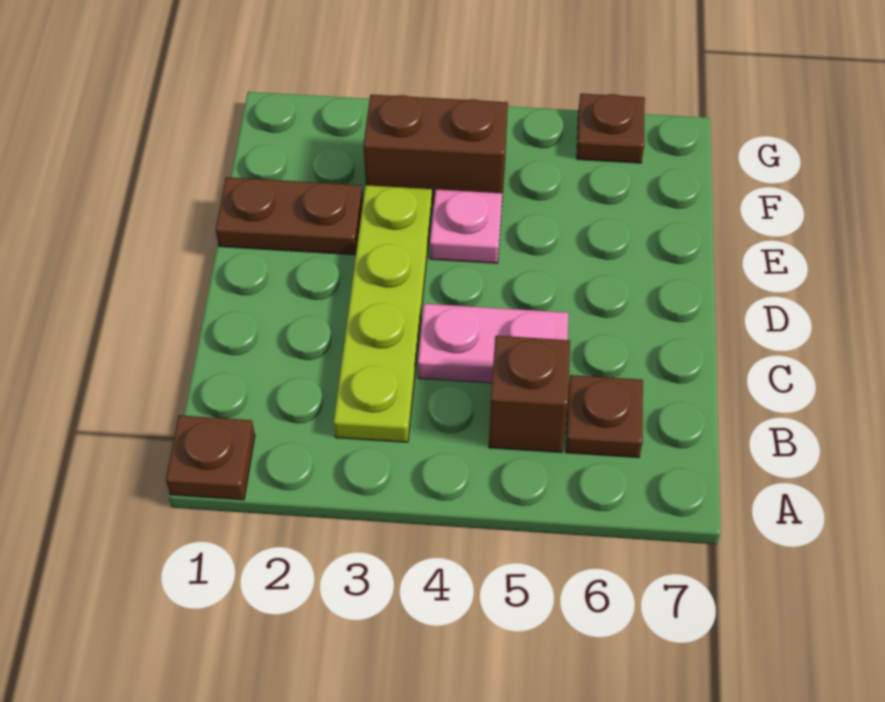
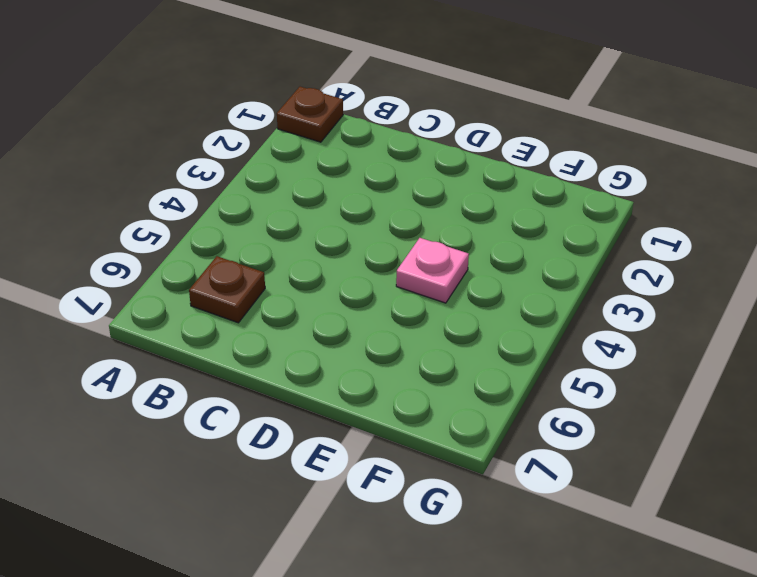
none -> lime plate B3:E3 level 1
none -> brown brick B5 level 1

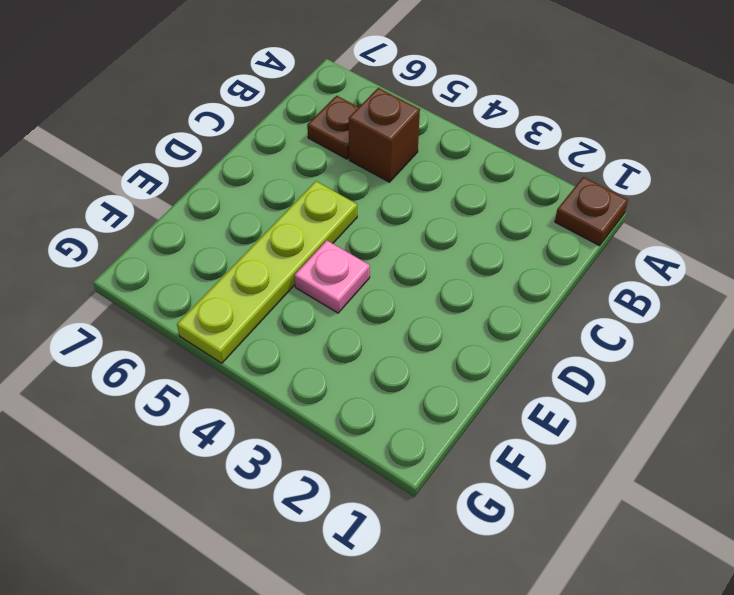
lime plate D5:G5 level 1 -> lime plate B3:E3 level 1
none -> pink plate C4:C5 level 1
none -> brown plate E1:E2 level 1

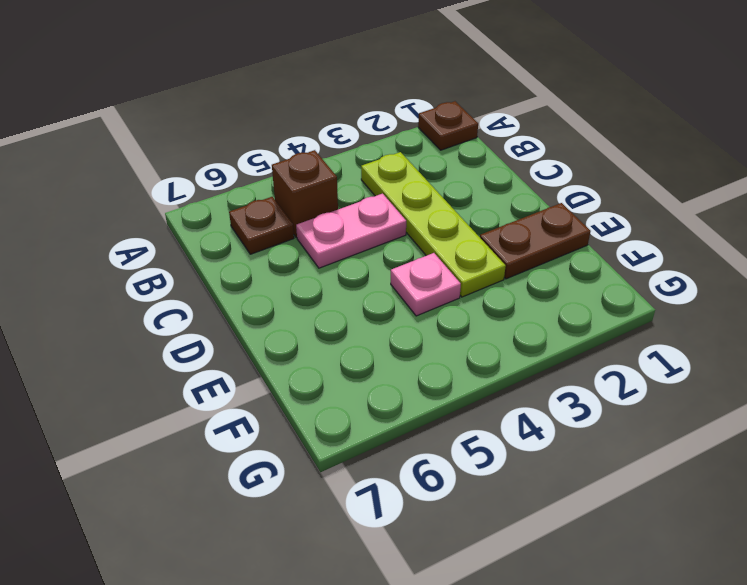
none -> brown brick F3:F4 level 1
none -> brown plate G6 level 1

